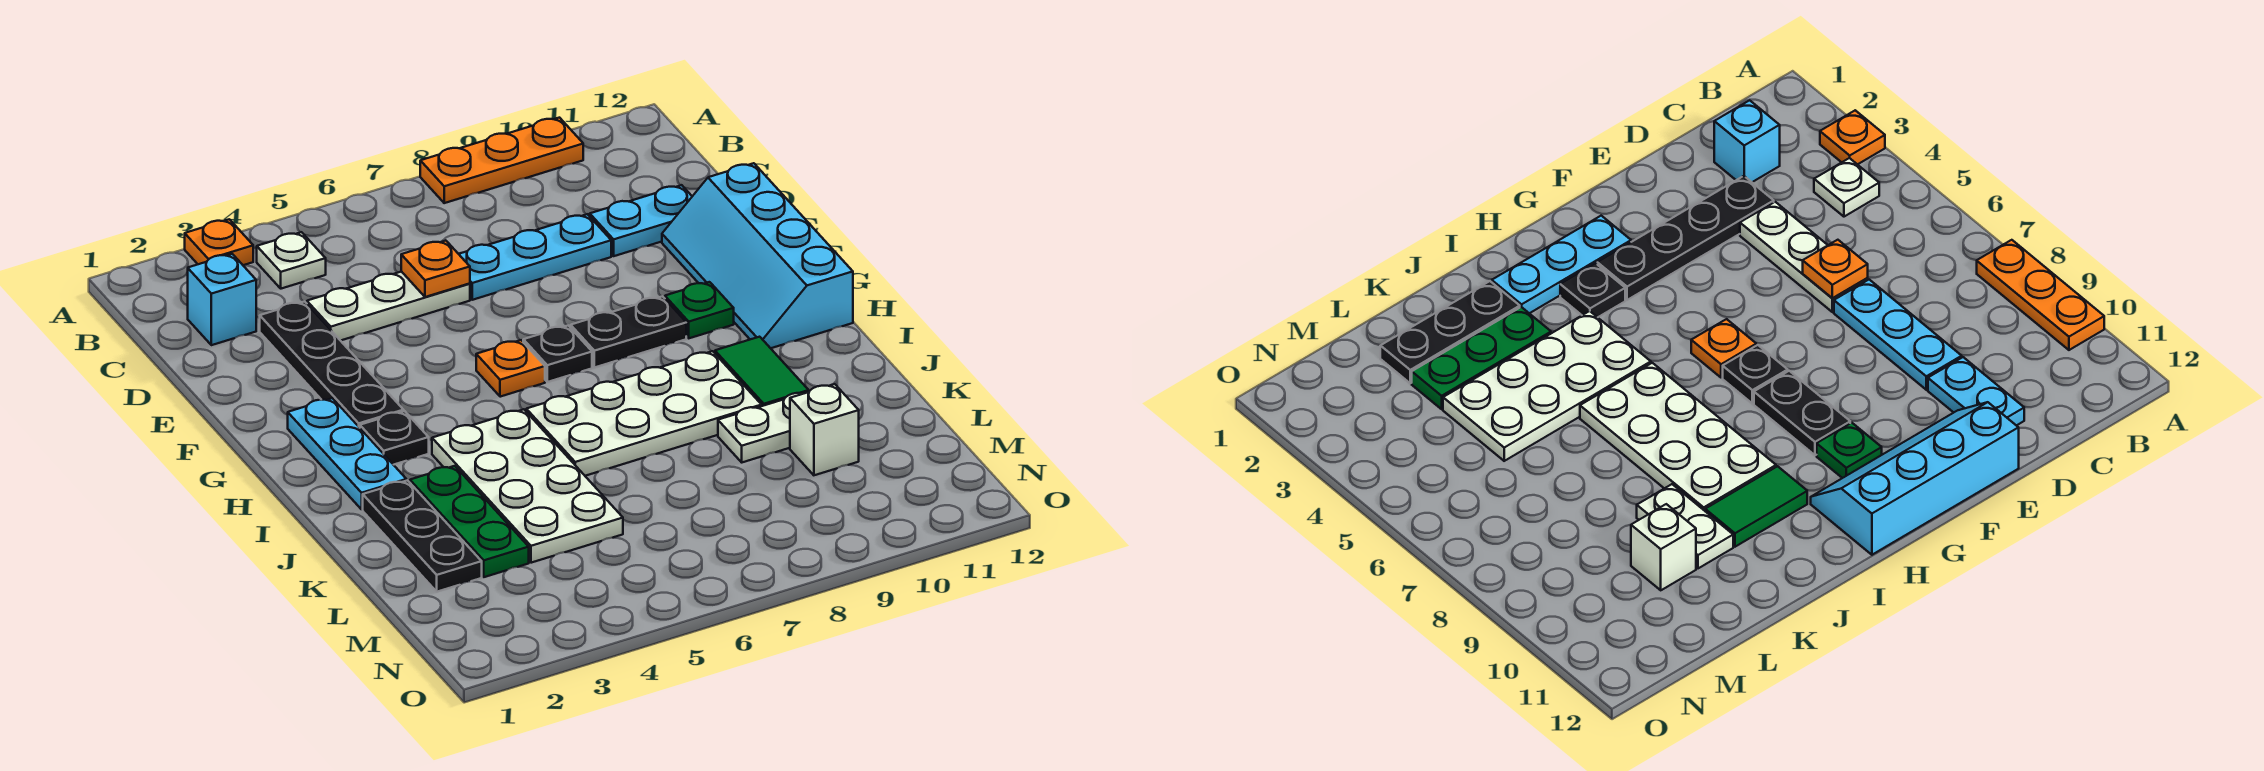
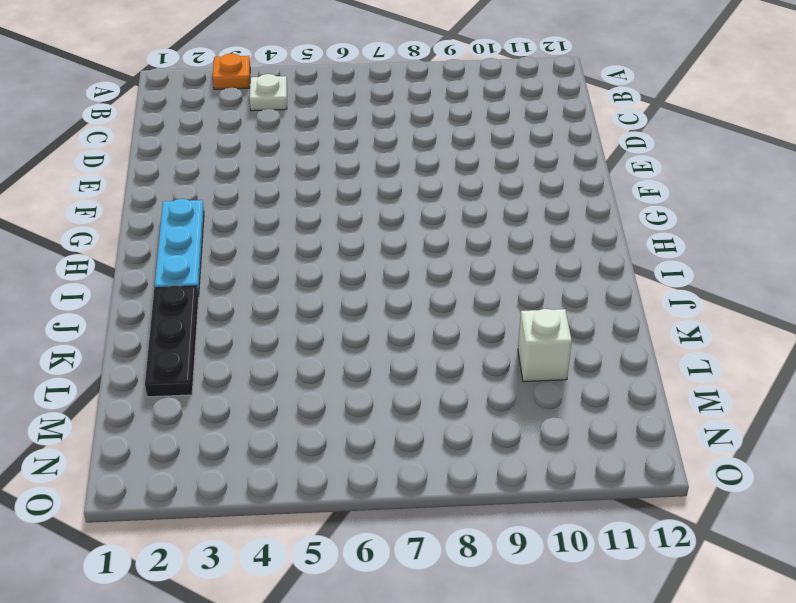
none -> orange plate A8:A10 level 1
none -> cyan brick C2 level 1
none -> black plate D3:G3 level 1

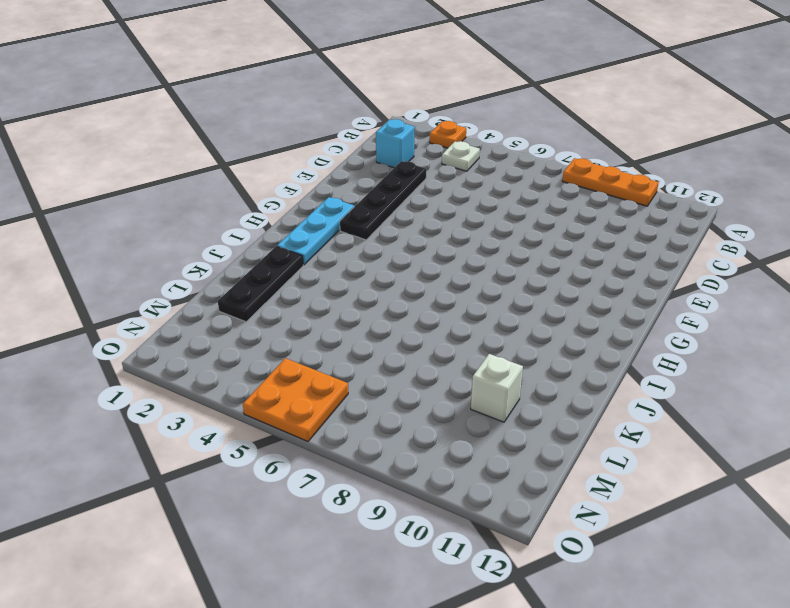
orange plate N5:O6 level 1 -> none
none -> white plate D4:D6 level 1
none -> cyan plate D7:D9 level 1
none -> cyan plate D10:D11 level 1

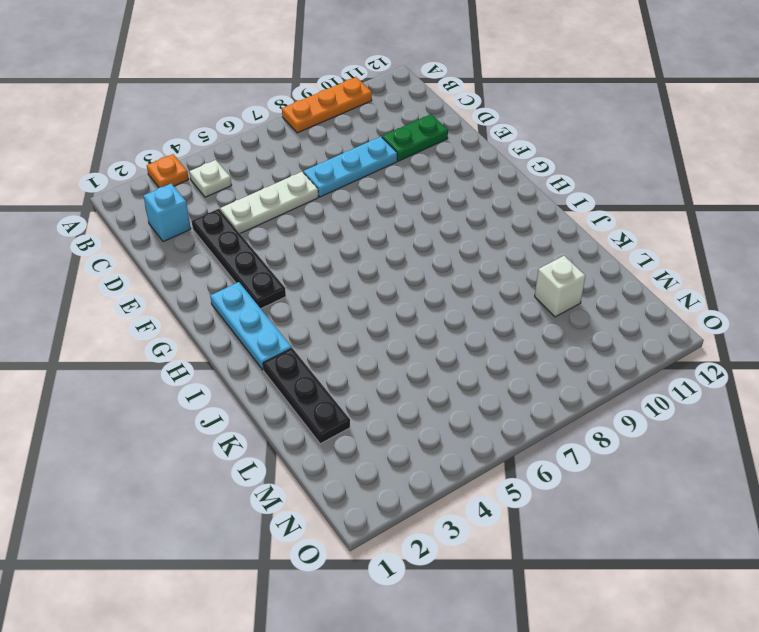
green plate D10:D11 level 1 -> cyan plate D10:D11 level 1
none -> cyan slope E11:H12 level 1 top 12
none -> orange plate G6 level 1
none -> black plate G7 level 1

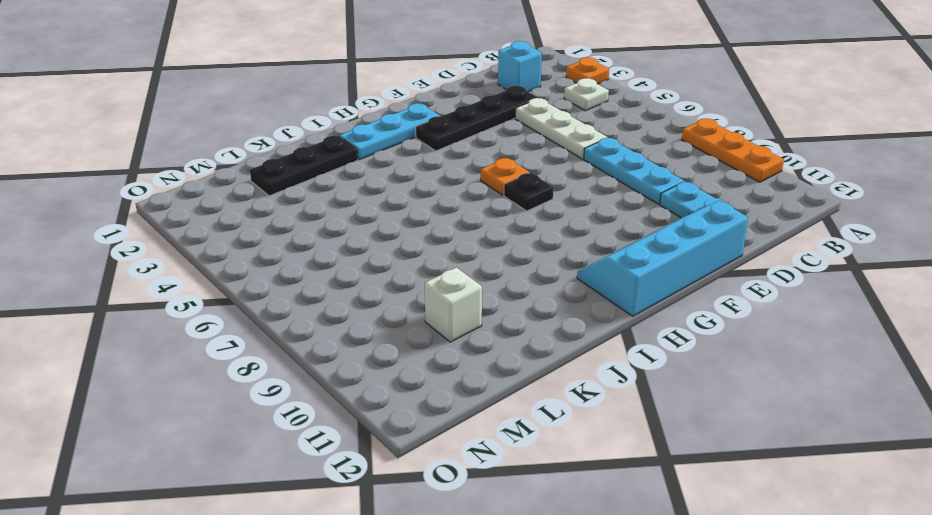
none -> black plate G8:G9 level 1
none -> green plate G10 level 1
none -> black plate H3 level 1

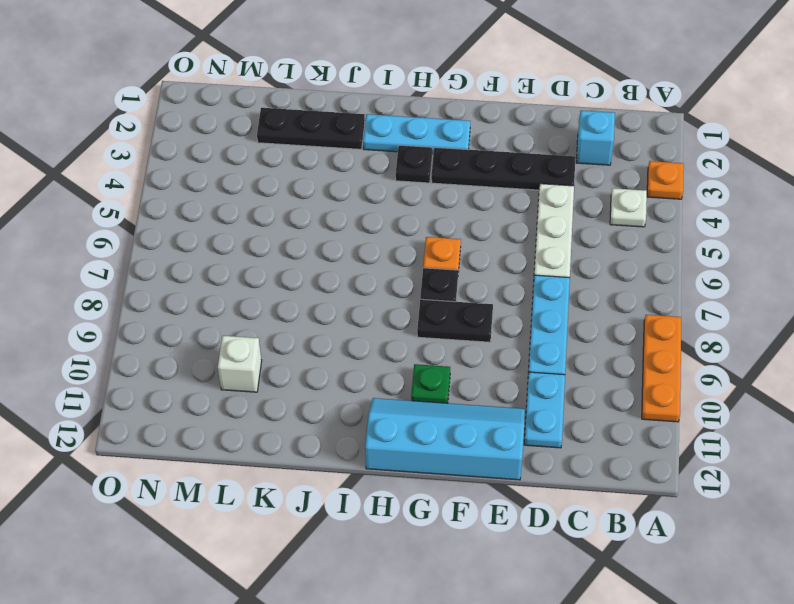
black plate F8:G8 level 1 -> black plate G8:G9 level 1
none -> white plate I4:L5 level 1
none -> white plate I6:J9 level 1
none -> green tile I10:J10 level 1

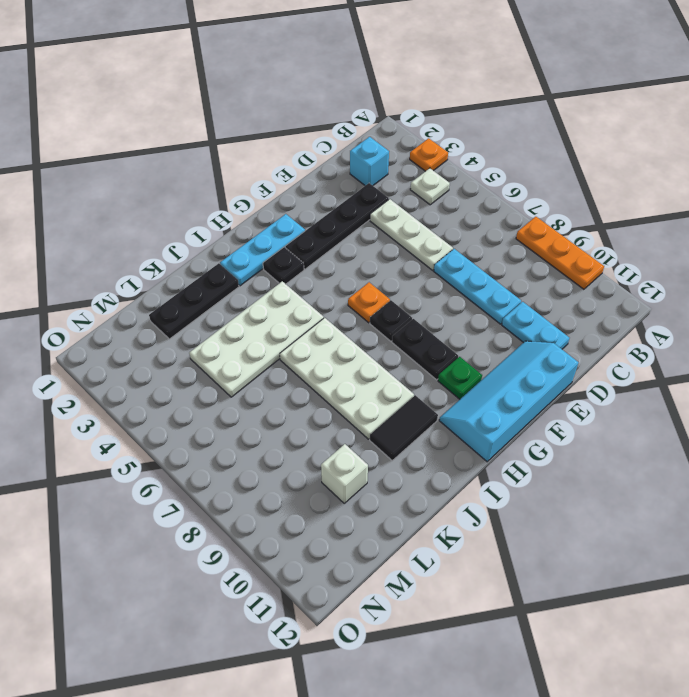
black tile I10:J10 level 1 -> green tile I10:J10 level 1
none -> green plate J3:L3 level 1
none -> white plate K9:K10 level 1
none -> orange plate D6 level 2

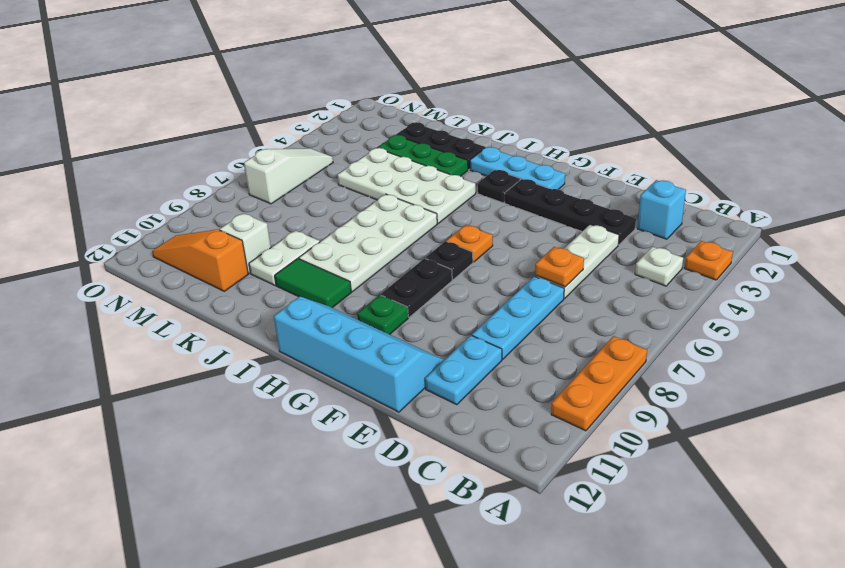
orange slope L11:N11 level 1 top L -> none
white slope N5:N7 level 1 top 7 -> none

